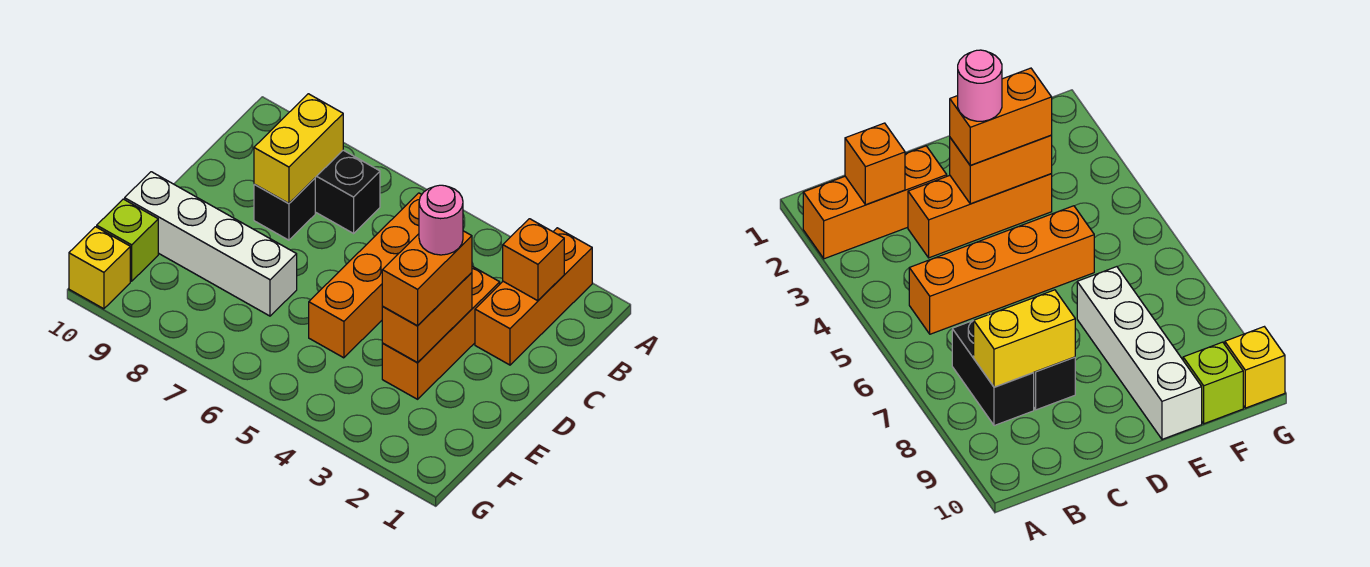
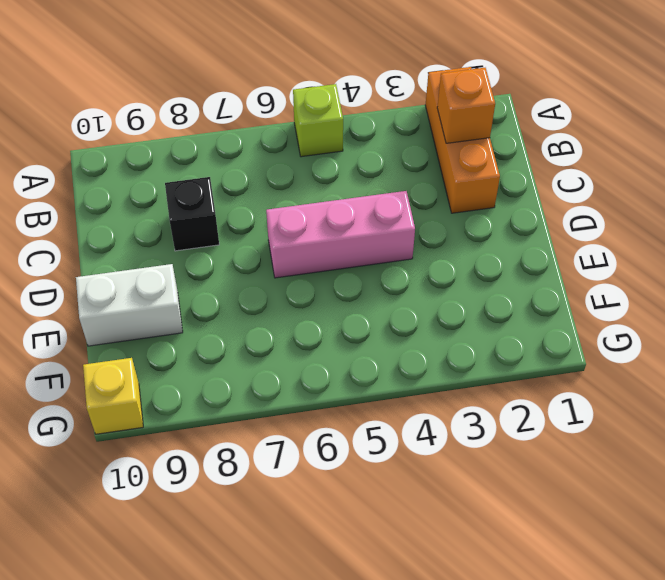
lime brick A5 level 1 -> lime brick F10 level 1
pink brick D4:D6 level 1 -> orange brick B5:E5 level 1
white brick E9:E10 level 1 -> white brick E7:E10 level 1
none -> black brick B7:B8 level 1
none -> orange brick C3:E3 level 1
none -> yellow brick B8:C8 level 2

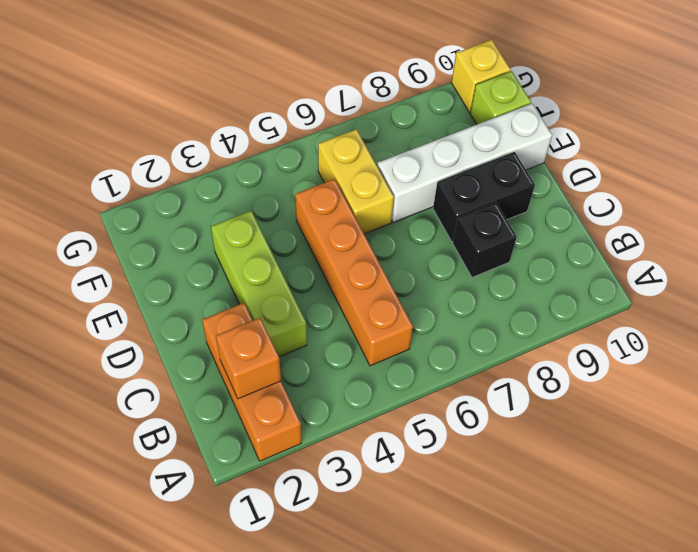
lime brick C3:E3 level 1 -> orange brick C3:E3 level 1
black brick D8:D9 level 1 -> black brick B7:B8 level 1
yellow brick E6:F6 level 1 -> yellow brick B8:C8 level 2
none -> orange brick D3:E3 level 2
none -> orange brick D3:E3 level 3
none -> pink round brick D3 level 4

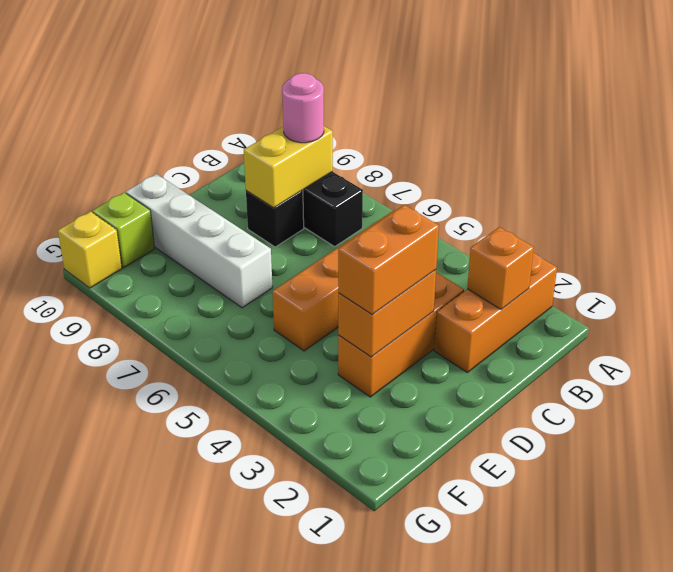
pink round brick B8 level 3 -> pink round brick D3 level 4

